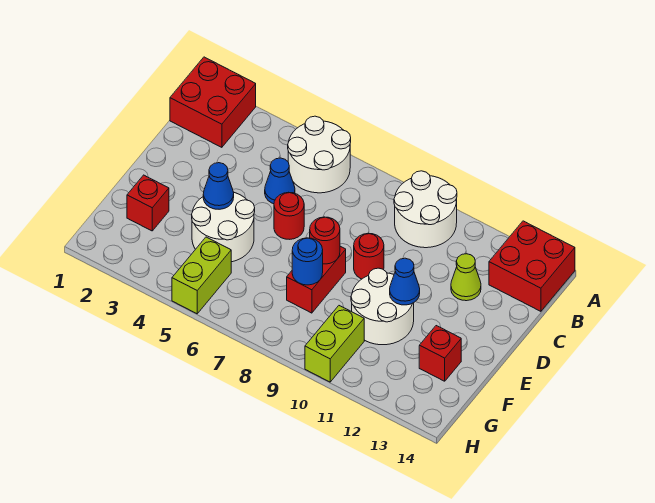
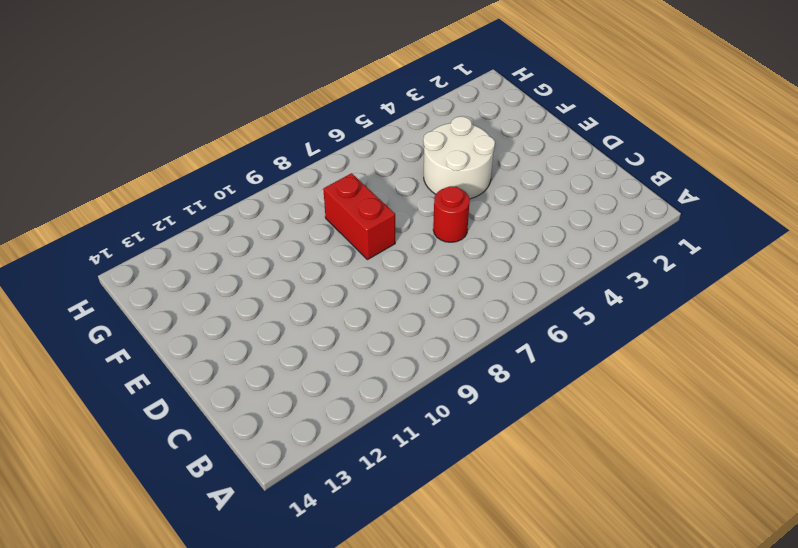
none -> red brick A1:B2 level 1
none -> white round brick A5:B6 level 1
none -> white round brick A9:B10 level 1

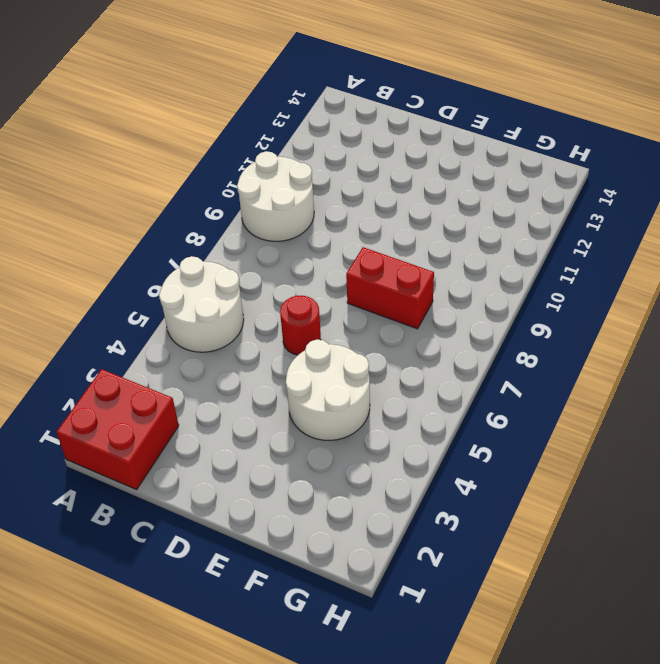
none -> red brick A13:B14 level 1
none -> blue cone C5 level 1
none -> lime cone C12 level 1

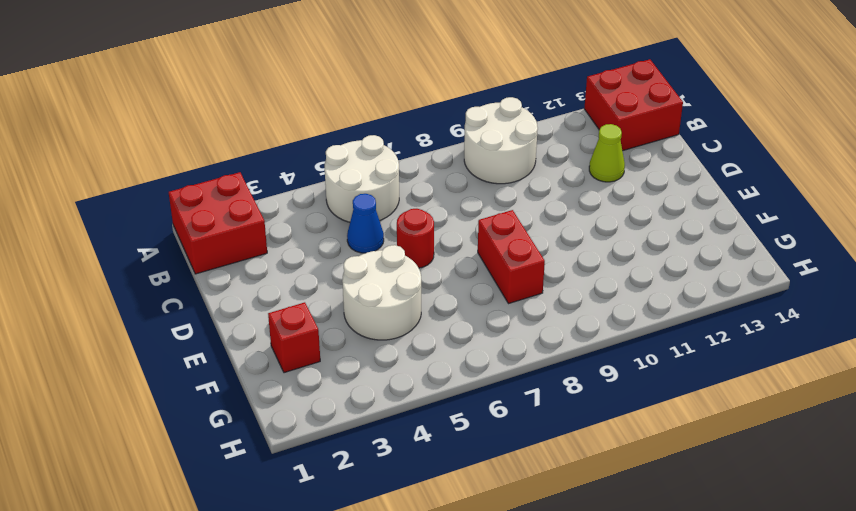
none -> red round brick D9 level 1
none -> white round brick E10:F11 level 1
none -> red brick F13 level 1

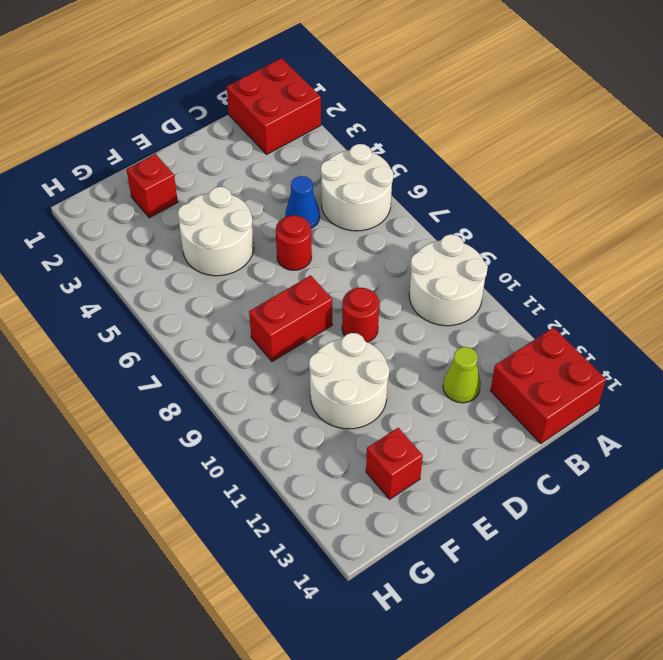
none -> lime brick G5:H5 level 1
none -> lime brick G10:H10 level 1
none -> blue cone E4 level 2

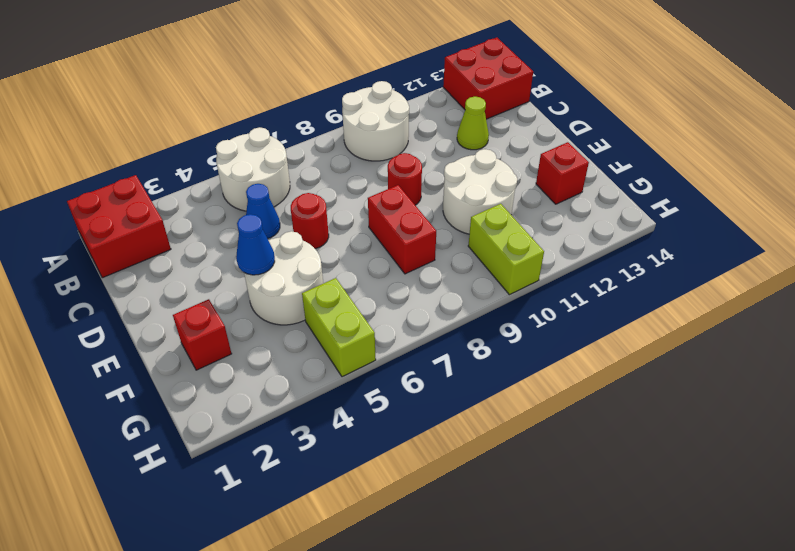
none -> red round brick E8 level 2
none -> blue cone E11 level 2
none -> blue round brick F8 level 2

